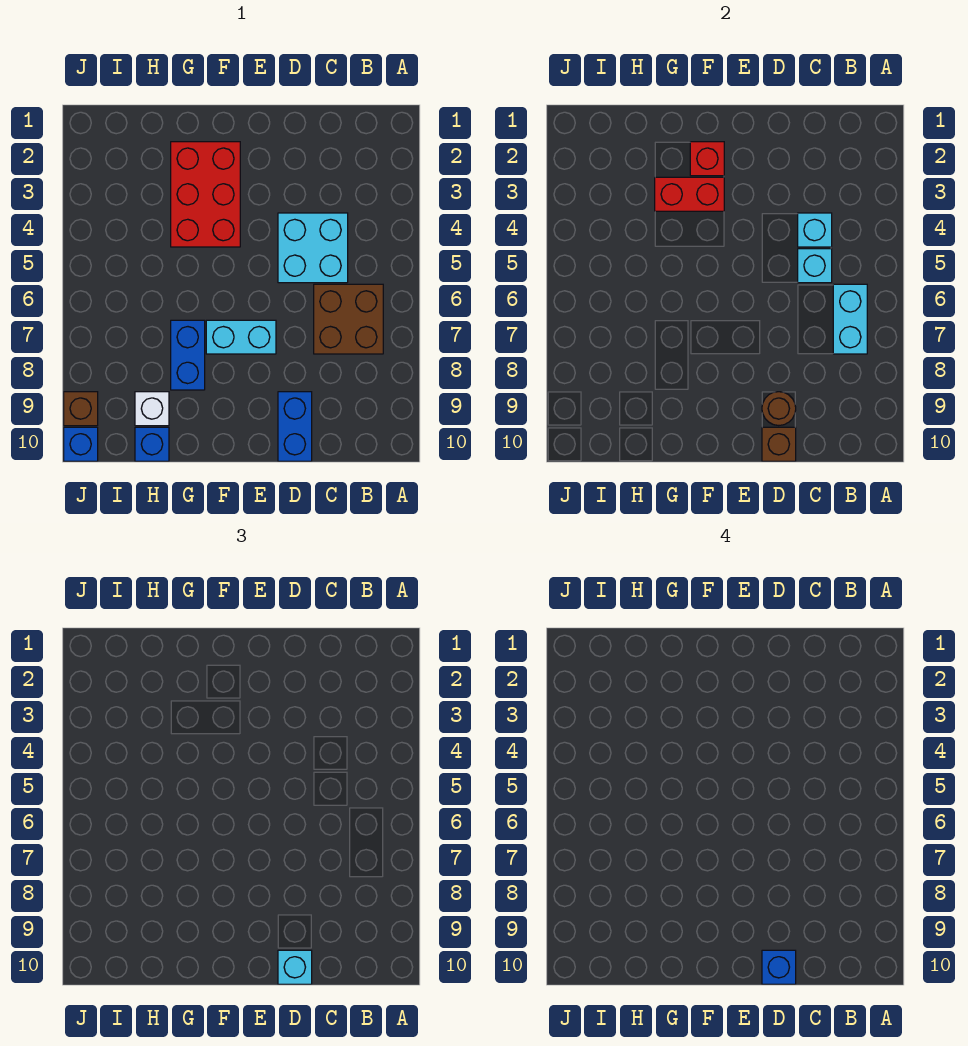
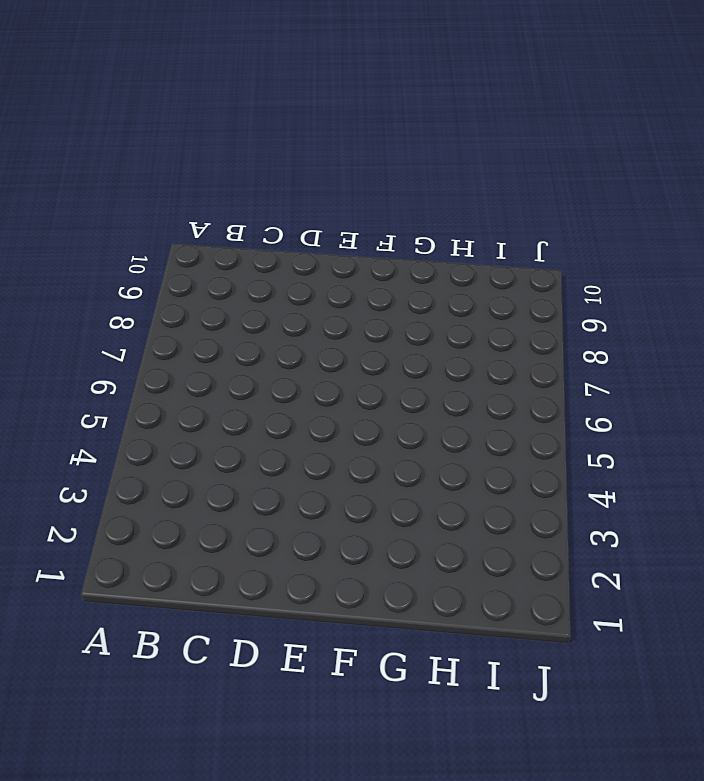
none -> brown brick B6:C7 level 1
none -> cyan brick C4:D5 level 1
none -> blue brick D9:D10 level 1

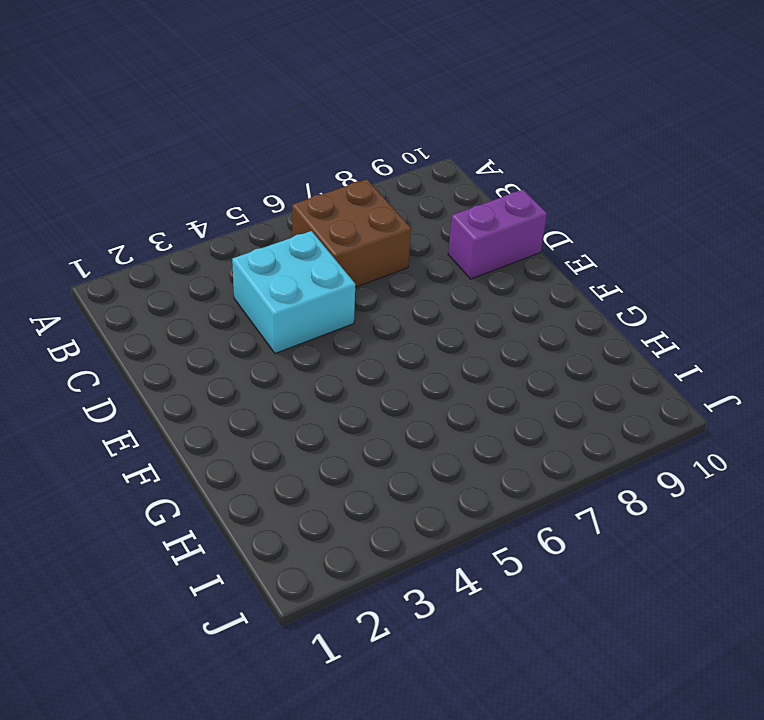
purple brick D9:D10 level 1 -> blue brick D9:D10 level 1
none -> cyan brick E7:F7 level 1
none -> red brick F2:G4 level 1
none -> blue brick G7:G8 level 1

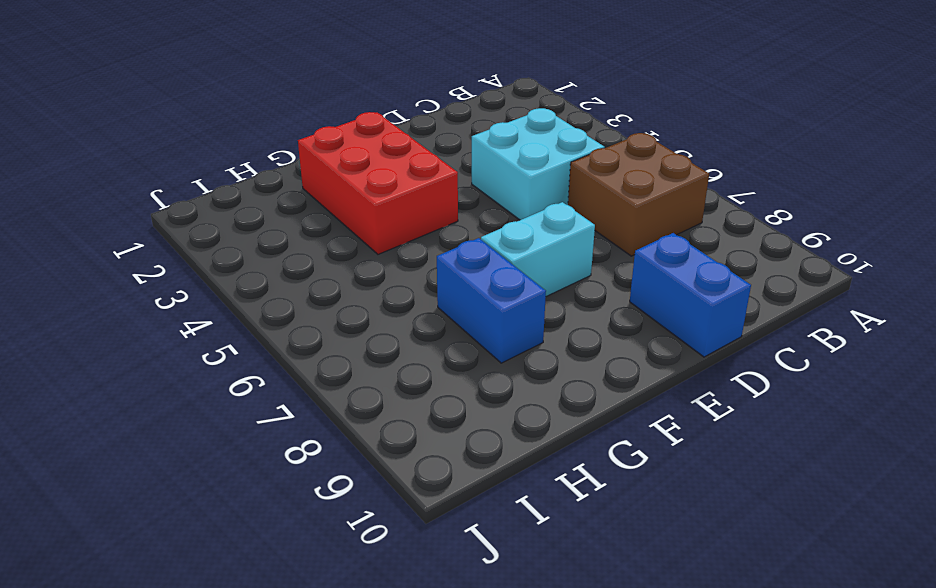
none -> white brick H9 level 1
none -> blue brick H10 level 1
none -> brown brick J9 level 1

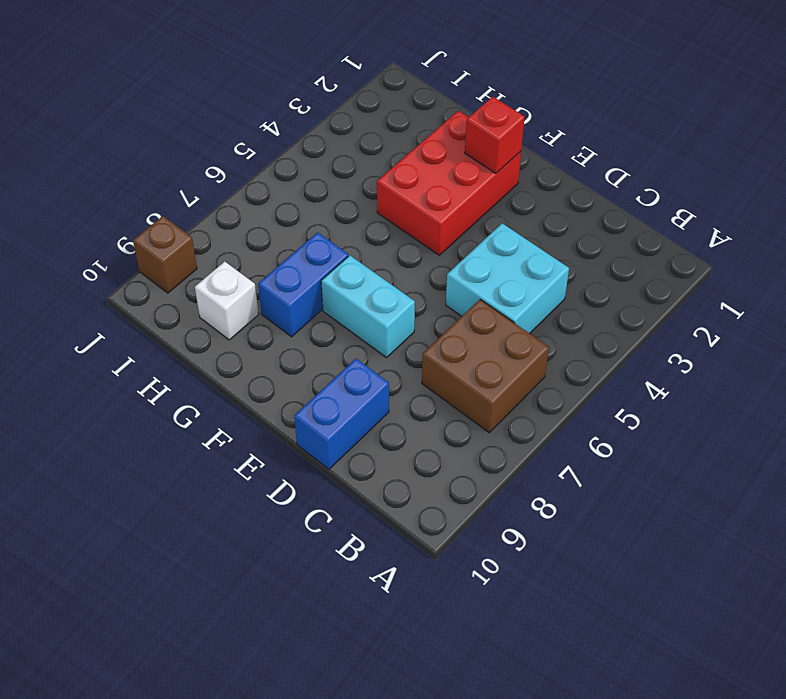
none -> blue brick H10 level 1
none -> blue brick J10 level 1
none -> cyan brick B6:B7 level 2

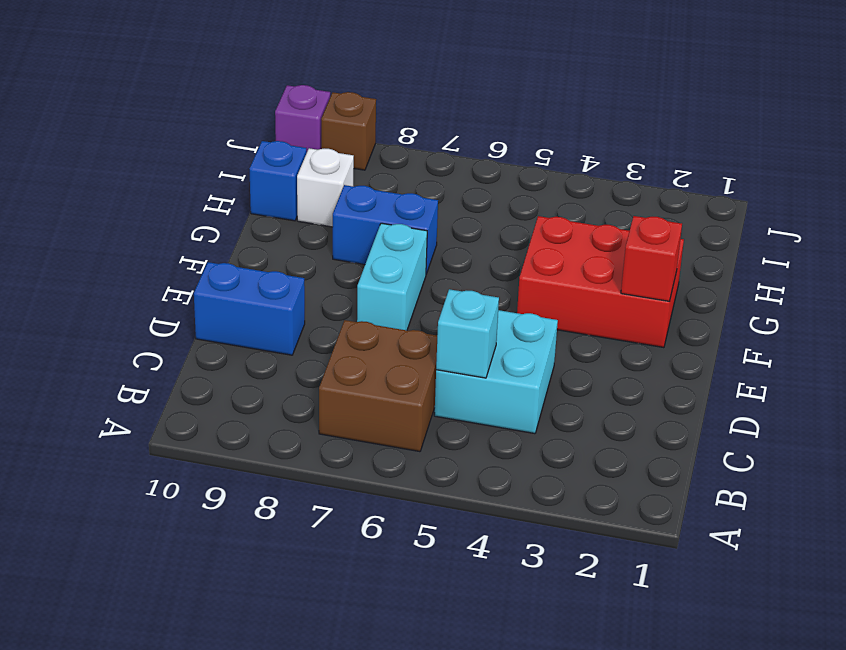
purple brick J10 level 1 -> blue brick J10 level 1
none -> cyan brick B6:B7 level 2
none -> cyan brick C4 level 2
none -> brown round brick D9 level 2

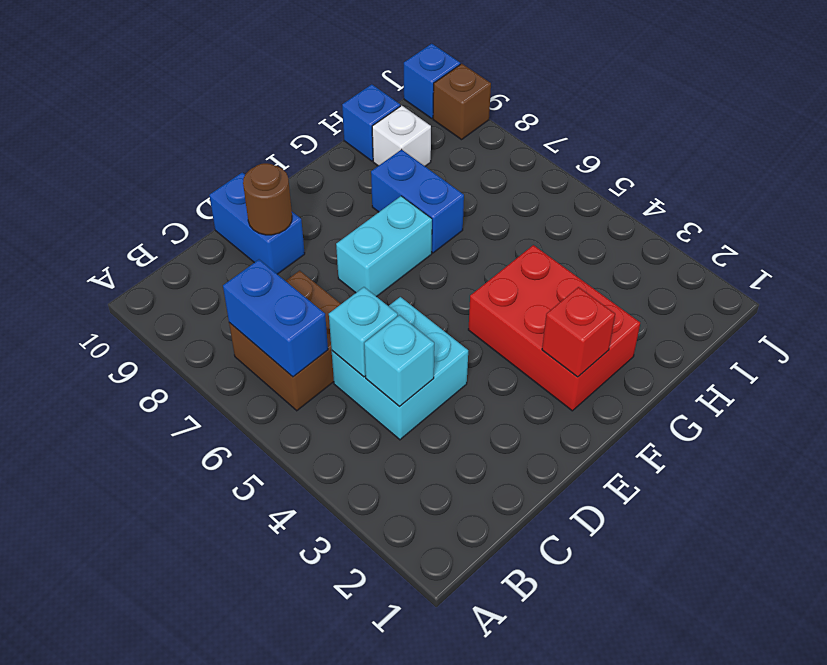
blue brick B6:B7 level 2 -> cyan brick B6:B7 level 2
none -> brown brick D10 level 2
none -> red brick F3:G3 level 2
none -> cyan brick D10 level 3

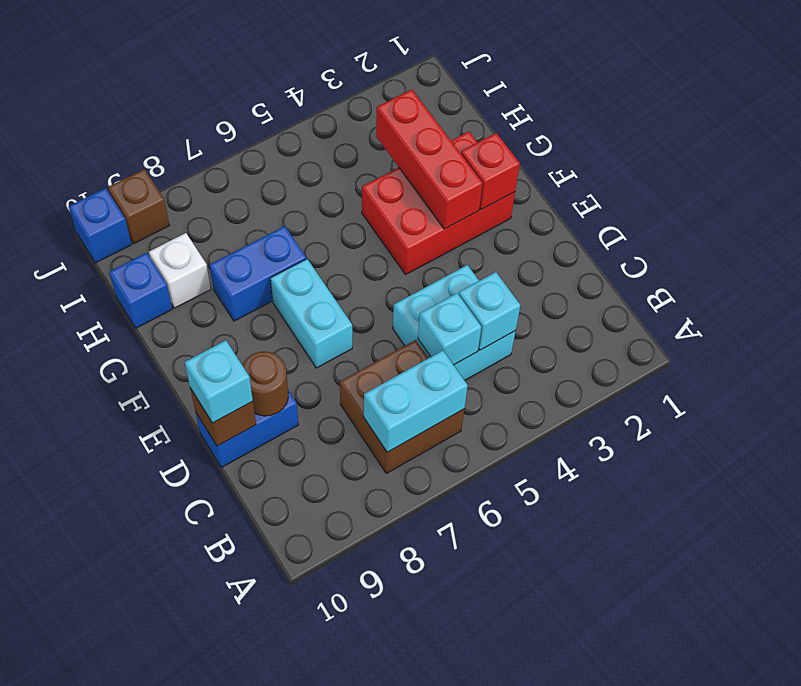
red brick F3:H3 level 2 -> red brick F3:G3 level 2
none -> blue brick D10 level 4

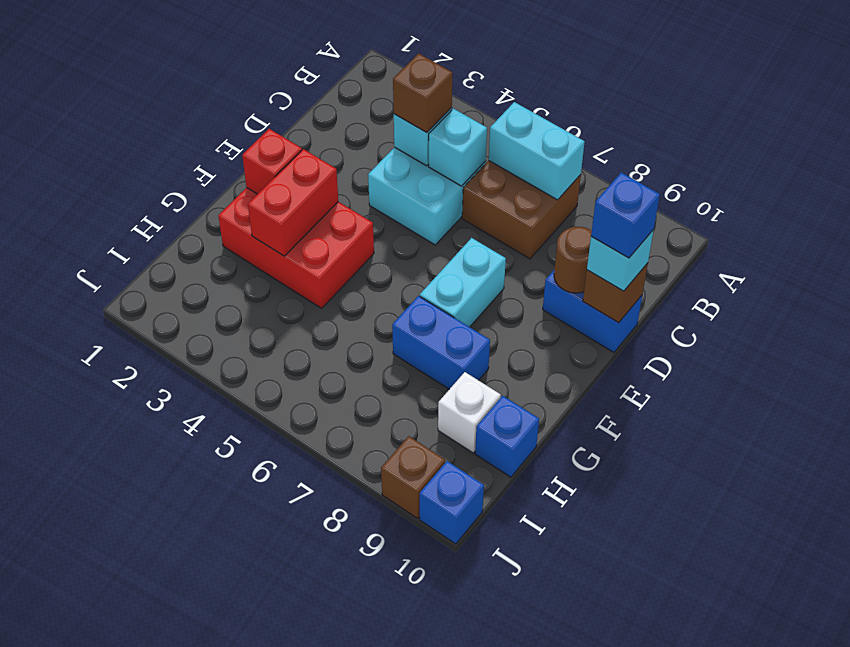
brown brick C4 level 3 -> none

